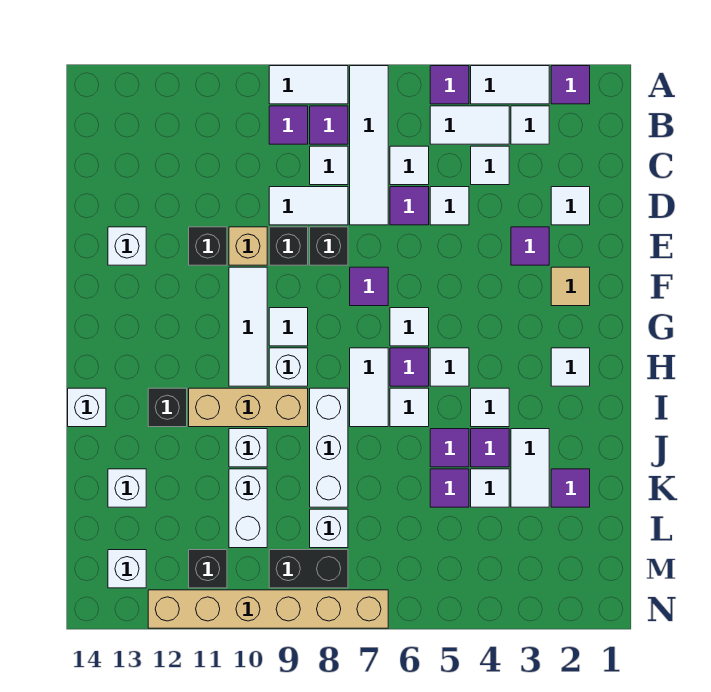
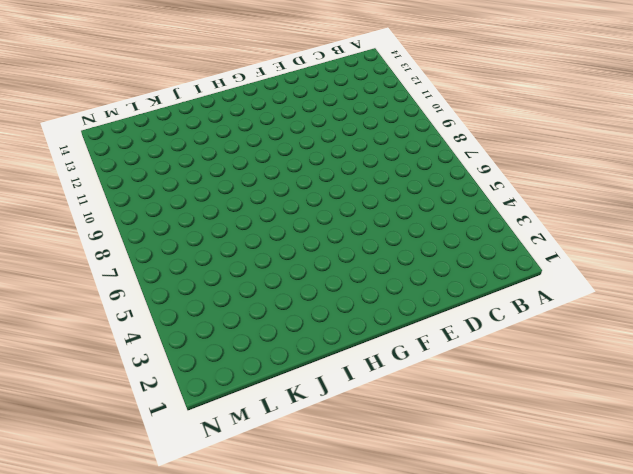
none -> purple tile A2 level 1
none -> white tile A3:A4 level 1
none -> purple tile A5 level 1
none -> white tile A7:D7 level 1

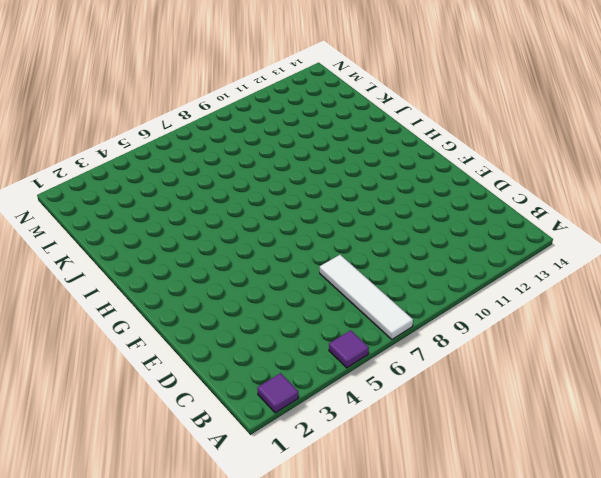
none -> white tile A3:A4 level 1
none -> white tile A8:A9 level 1
none -> white tile B3 level 1
none -> white tile B4:B5 level 1

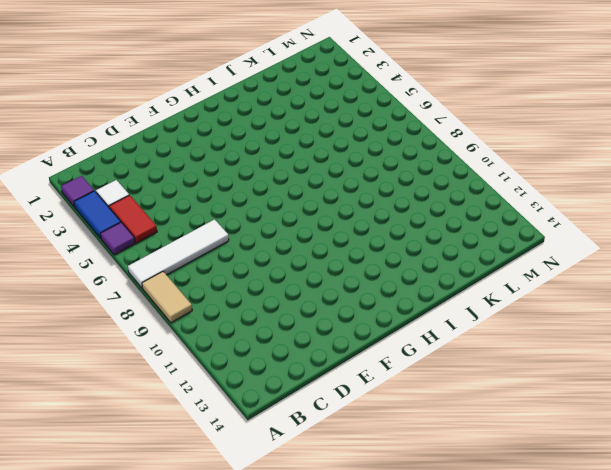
blue tile A3:A4 level 1 -> white tile A3:A4 level 1
tan tile A8:A9 level 1 -> white tile A8:A9 level 1
red tile B4:B5 level 1 -> white tile B4:B5 level 1
none -> purple tile B8 level 1
none -> purple tile B9 level 1
none -> white tile C4 level 1
none -> white tile C6 level 1

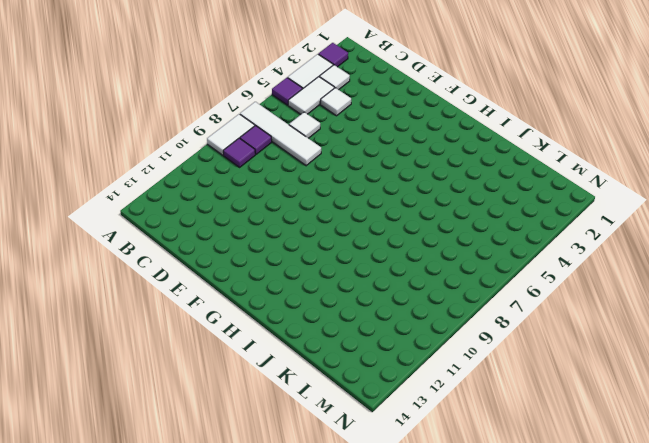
none -> white tile C8 level 1
none -> white tile D2 level 1
none -> white tile D5 level 1
none -> purple tile D6 level 1

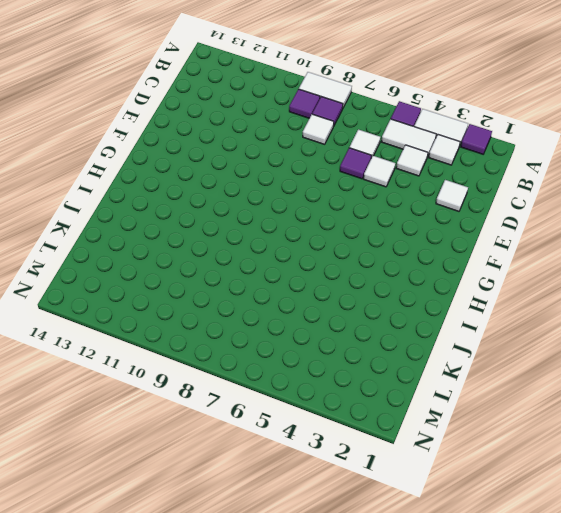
none -> white tile A7:D7 level 1
none -> white tile D8:D9 level 1
none -> purple tile E3 level 1
none -> black brick E8 level 1

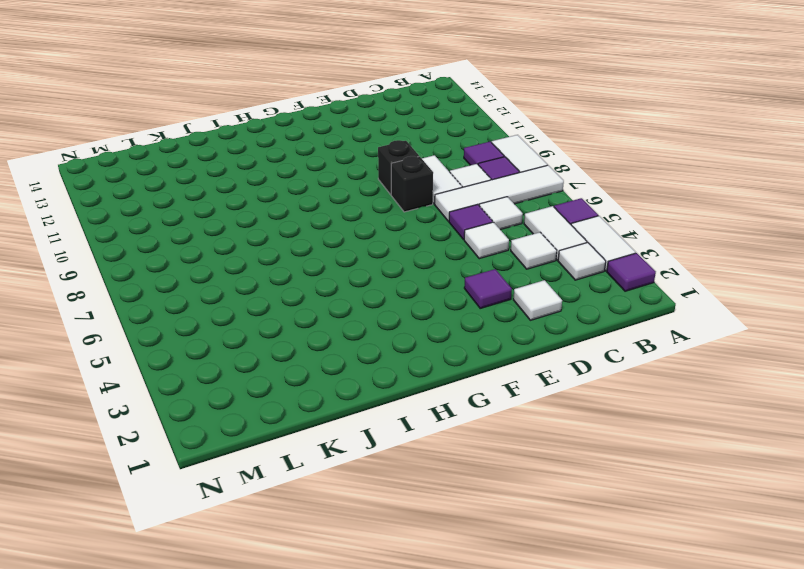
none -> tan brick E10 level 1
none -> black brick E11 level 1
none -> white brick E13 level 1
none -> tan tile F2 level 1

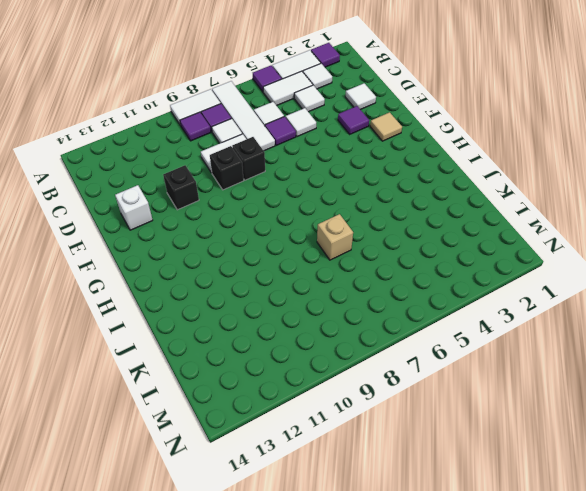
tan brick J7 level 1 -> tan brick E10 level 1
none -> purple tile F7 level 1
none -> white tile F10:H10 level 1
none -> white tile G6 level 1
none -> white tile G9 level 1

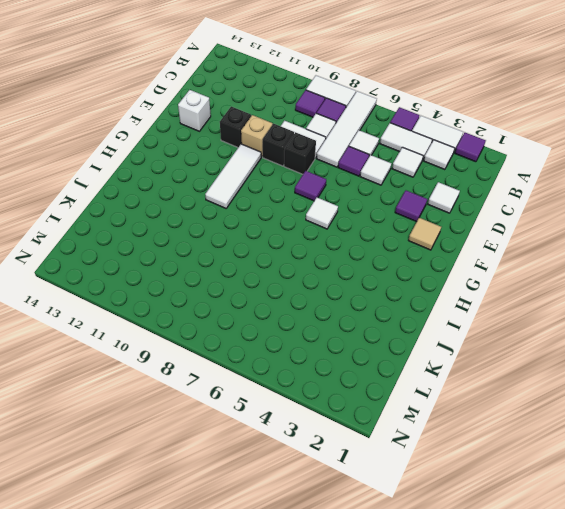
none -> white tile G9 level 1
none -> white tile H2 level 1
none -> white tile H5 level 1
none -> purple tile H6 level 1

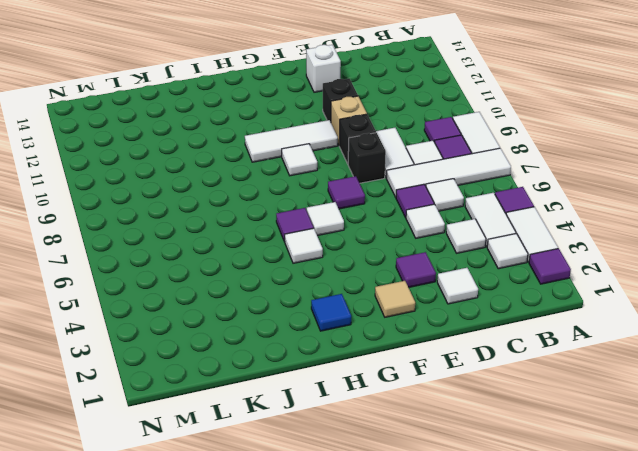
blue tile H2 level 1 -> white tile H2 level 1
none -> white tile H7:I7 level 1
none -> white brick H9 level 1
none -> white tile I4 level 1
none -> white tile I6 level 1

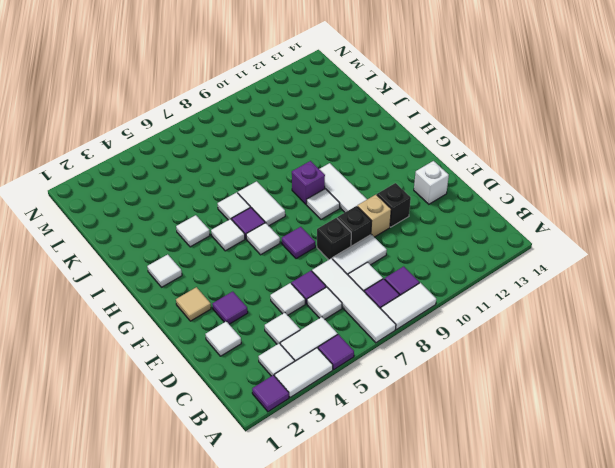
purple brick H9 level 1 -> white brick H9 level 1
none -> white brick I8:K8 level 1
none -> tan brick I9:I11 level 1
none -> black brick I12 level 1
none -> white brick I14 level 1

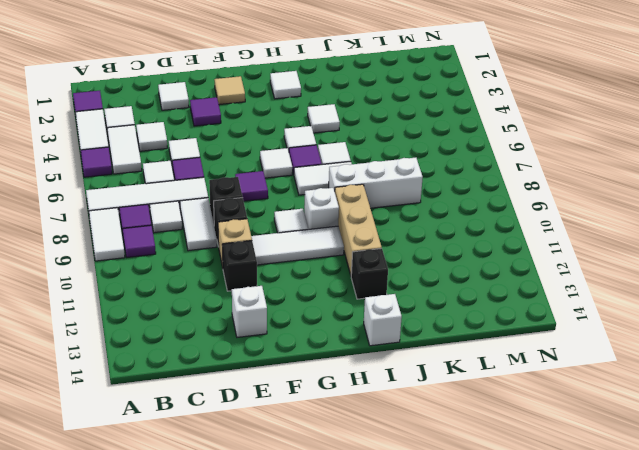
none -> white tile J3:K3 level 1
none -> purple tile J4 level 1
none -> purple tile J5 level 1
none -> white brick J10 level 1

